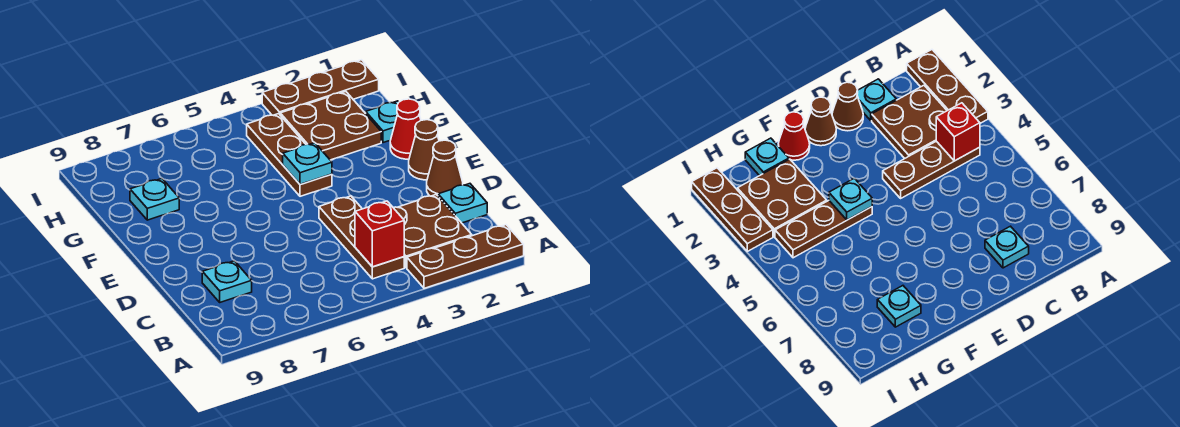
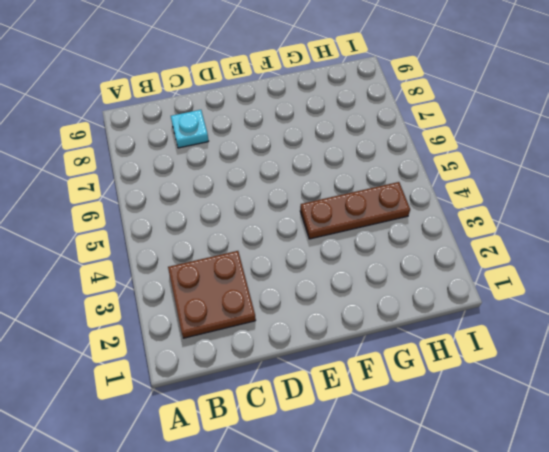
none -> brown plate A1:A3 level 1
none -> brown plate B4:D4 level 1
none -> cyan plate C1 level 1

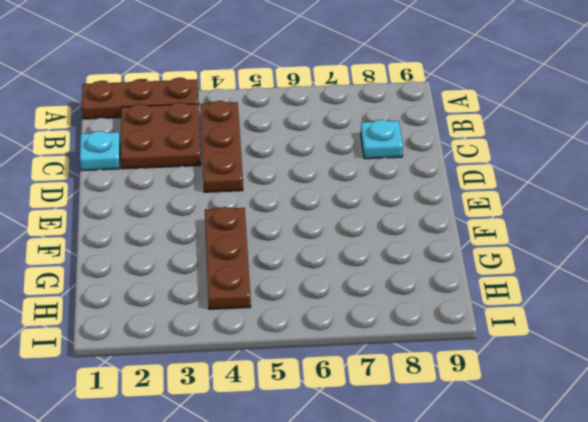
none -> brown cone D1 level 1
none -> brown cone E1 level 1
none -> red cone F1 level 1

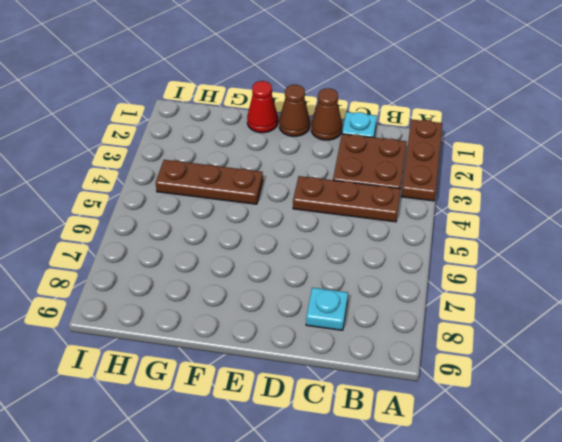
none -> cyan plate G1 level 1
none -> brown plate G2:H3 level 1
none -> cyan plate G8 level 1

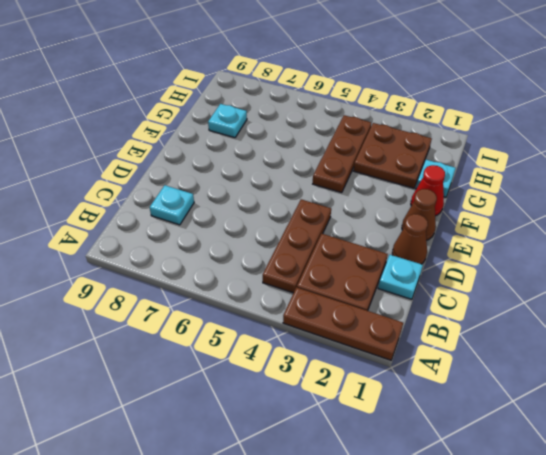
none -> brown plate I1:I3 level 1
none -> red brick B4 level 2
none -> cyan plate F4 level 2

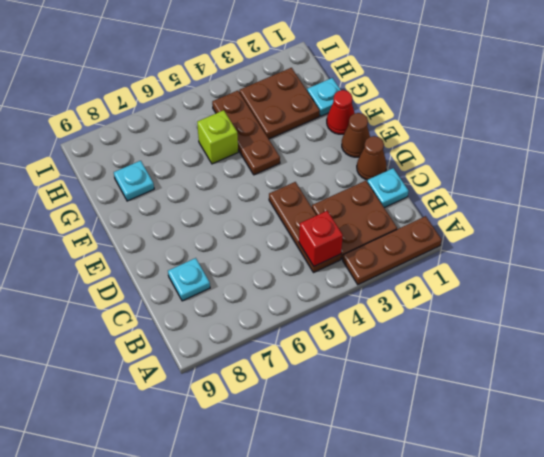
lime brick G5 level 1 -> none
none -> brown plate I1:I3 level 1
none -> cyan plate F4 level 2

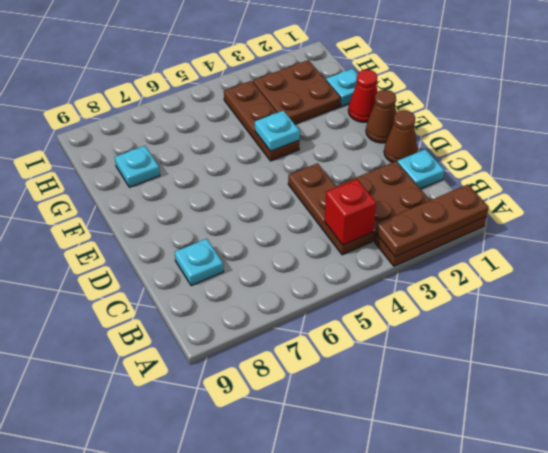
brown plate A1:A3 level 2 -> brown plate I1:I3 level 1

